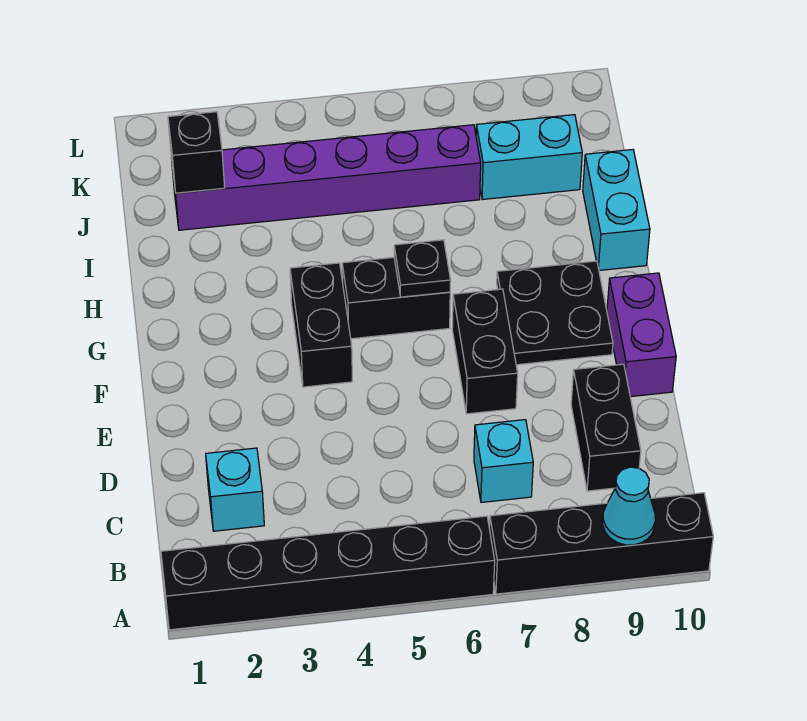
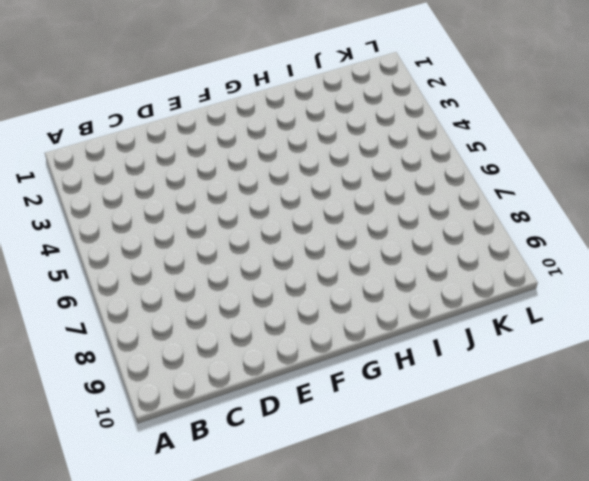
none -> black brick A1:A6 level 1
none -> black brick A7:A10 level 1
none -> cyan brick C2 level 1

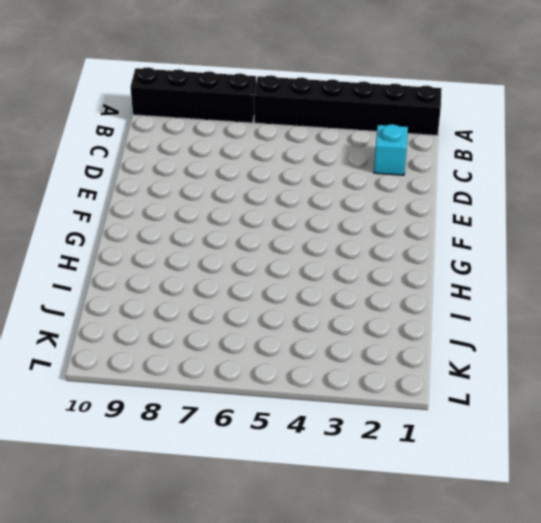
none -> cyan brick C7 level 1
none -> black brick C9:D9 level 1
none -> black brick E7:F7 level 1

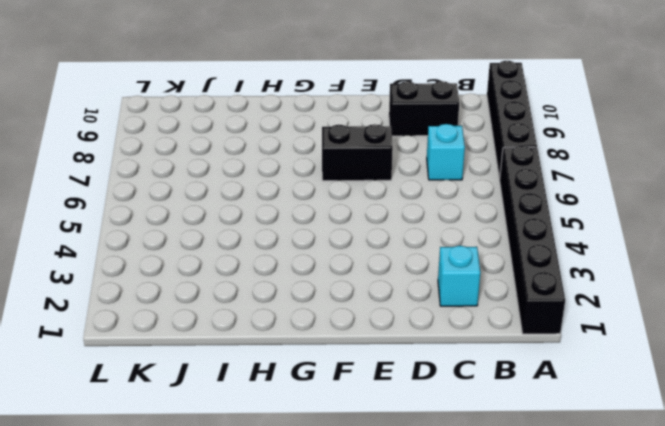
none -> purple brick E10:F10 level 1
none -> black brick F4:G4 level 1
none -> black plate F8:G9 level 1

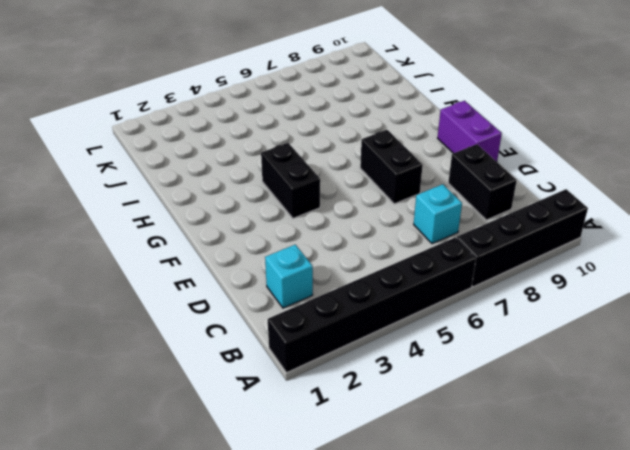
none -> black plate F8:G9 level 1
none -> black brick G5:G6 level 1
none -> cyan brick H10:I10 level 1

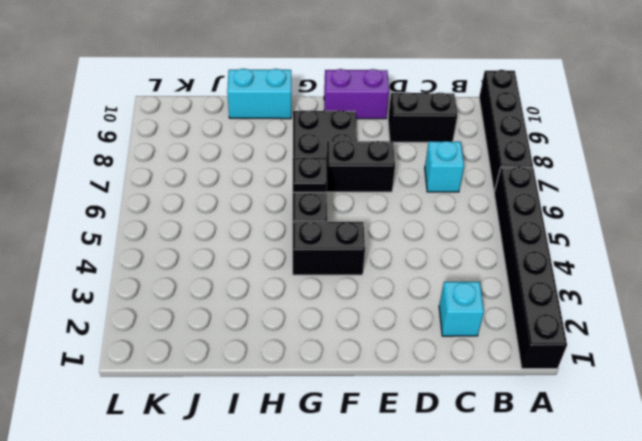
none -> purple brick J2:J7 level 1
none -> cyan brick J8:J9 level 1
none -> cyan cone A9 level 2

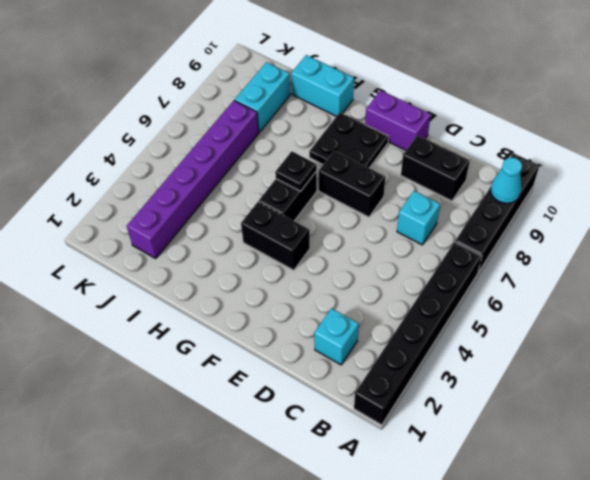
none -> black brick J2 level 2

